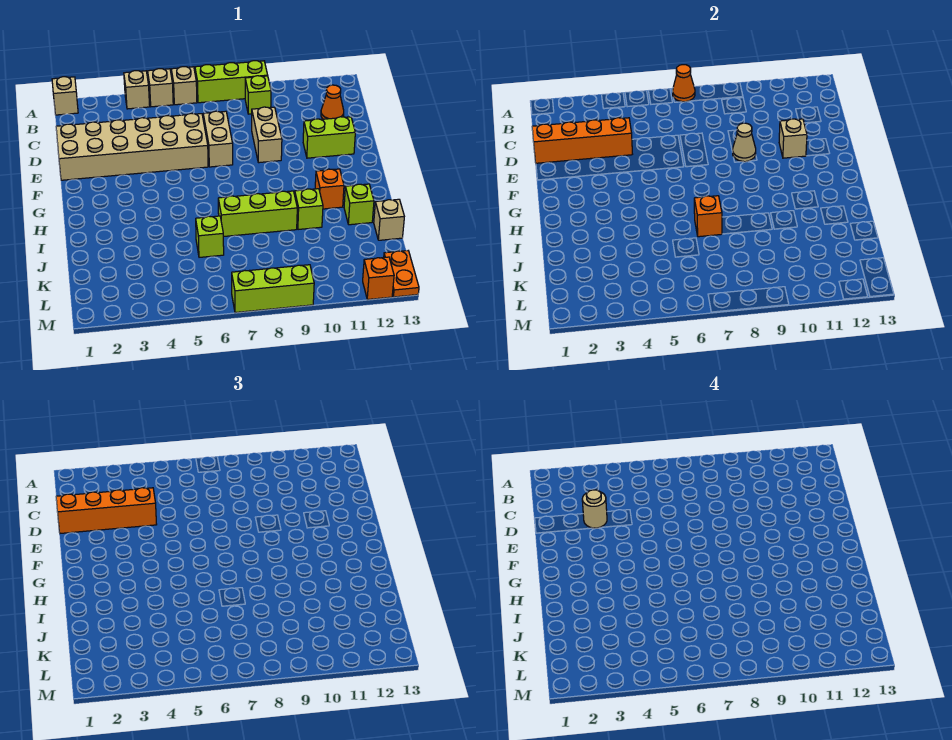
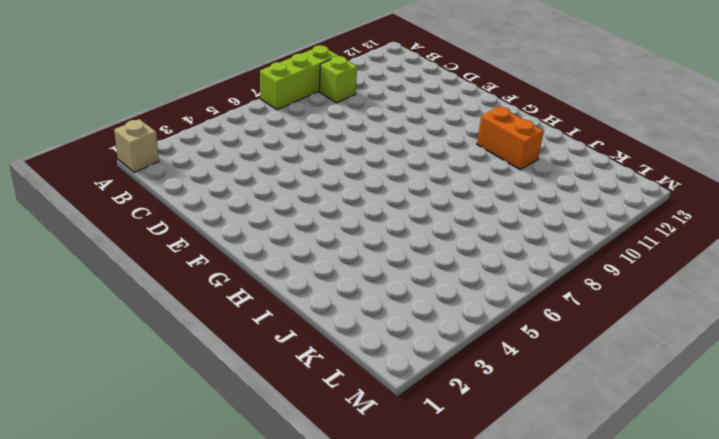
orange brick H11:I11 level 1 -> orange brick H11 level 1
none -> tan brick A4 level 1
none -> tan brick A5 level 1
none -> tan brick A6 level 1

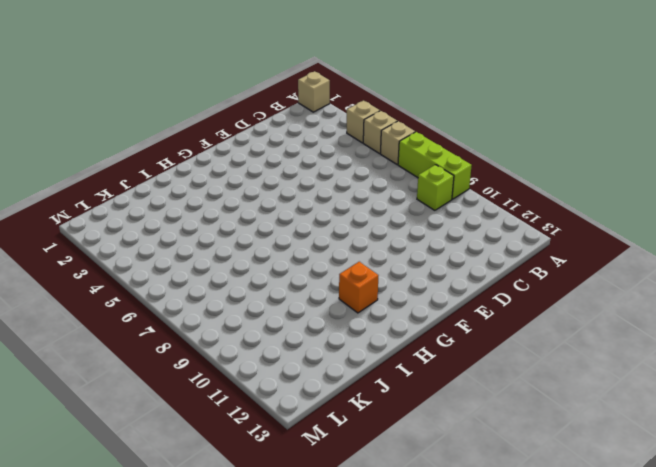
none -> orange cone C12 level 1
none -> tan brick D1:E6 level 1
none -> tan brick D7:E7 level 1

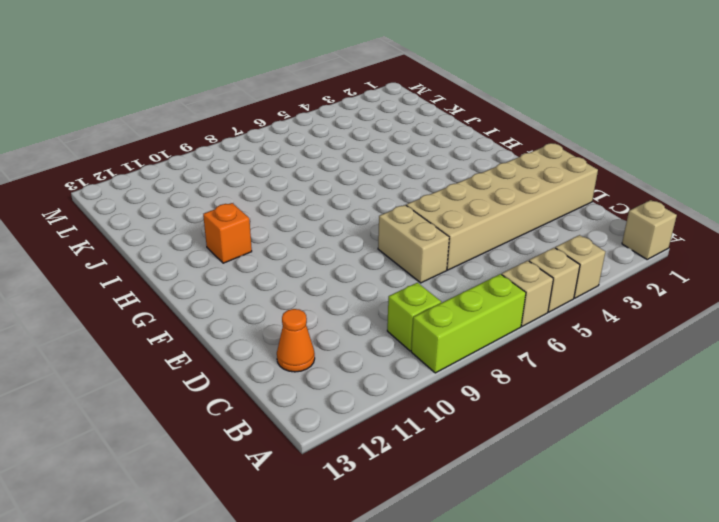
none -> tan brick D9:E9 level 1
none -> lime brick E11:E12 level 1
none -> lime brick I7:I9 level 1

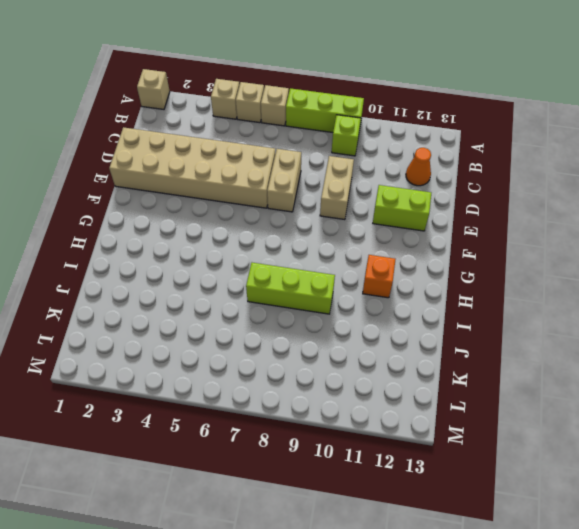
none -> lime brick I10 level 1
none -> lime brick I12 level 1
none -> lime brick J6 level 1

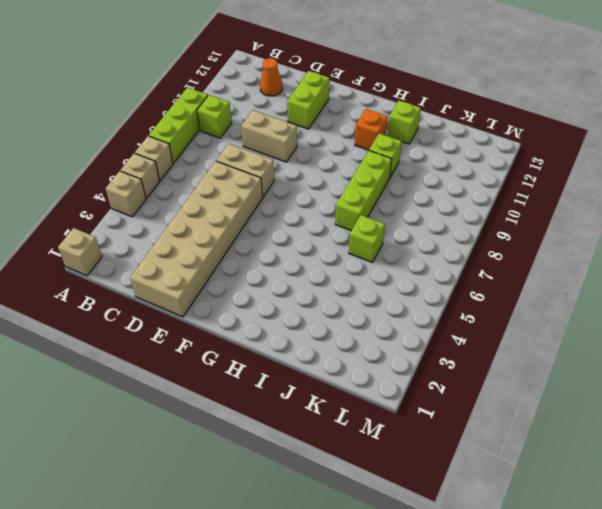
none -> tan brick J13 level 1
none -> orange plate L13:M13 level 1
none -> lime brick M7:M9 level 1

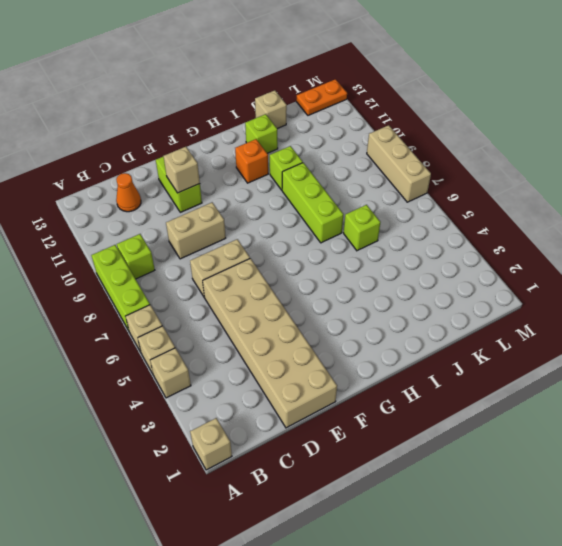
tan brick M7:M9 level 1 -> lime brick M7:M9 level 1
none -> orange brick M12 level 1
none -> orange cone A7 level 2
none -> orange brick D1:D4 level 2

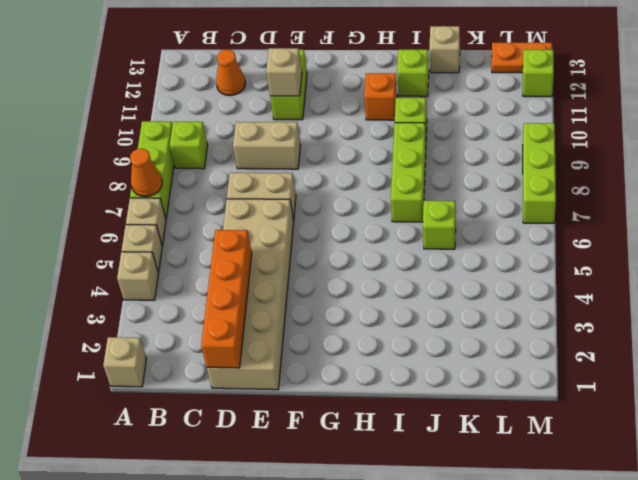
lime brick M12 level 1 -> orange brick M12 level 1
none -> tan cone E9 level 2
none -> orange brick I7 level 2
none -> orange brick D1:D4 level 3

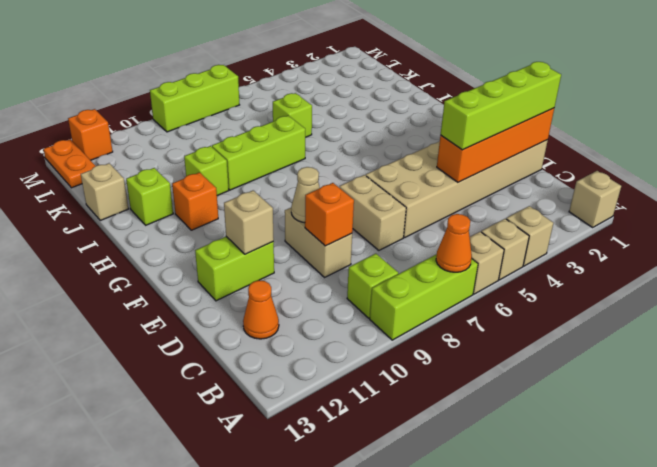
lime brick D1:D4 level 3 -> orange brick D1:D4 level 3
orange brick D9 level 2 -> orange brick I7 level 2
none -> tan round brick D3 level 4

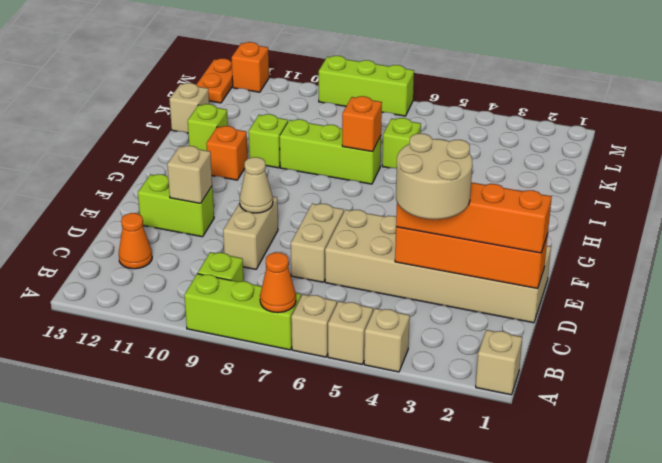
tan round brick C3:D4 level 4 -> tan round brick D3 level 4

